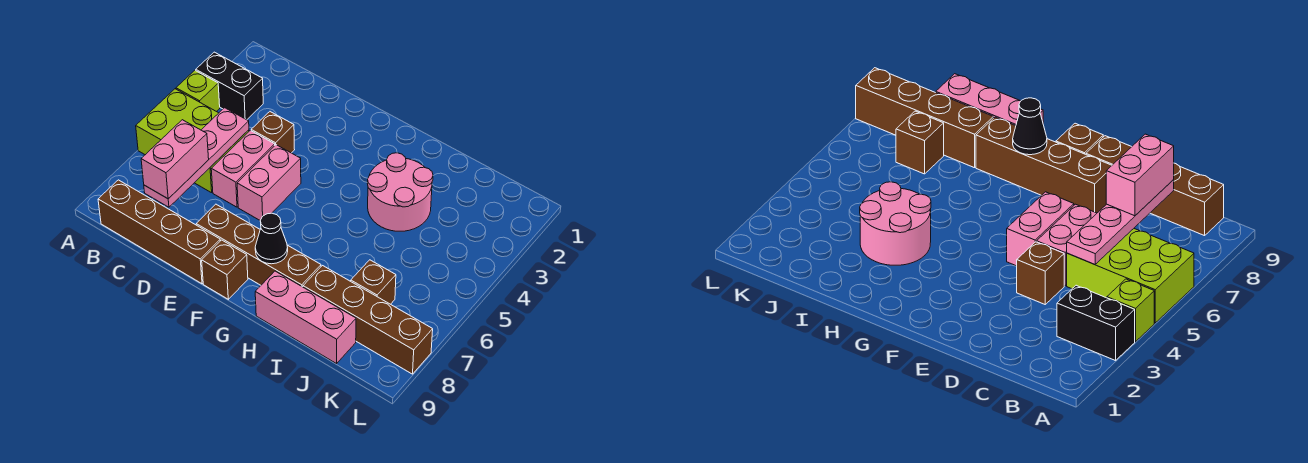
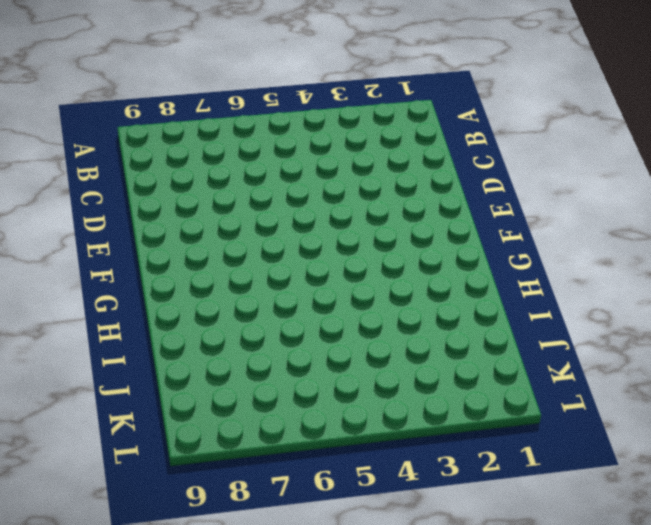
none -> black brick A3:B3 level 1
none -> lime brick A4 level 1
none -> lime brick A5:C6 level 1

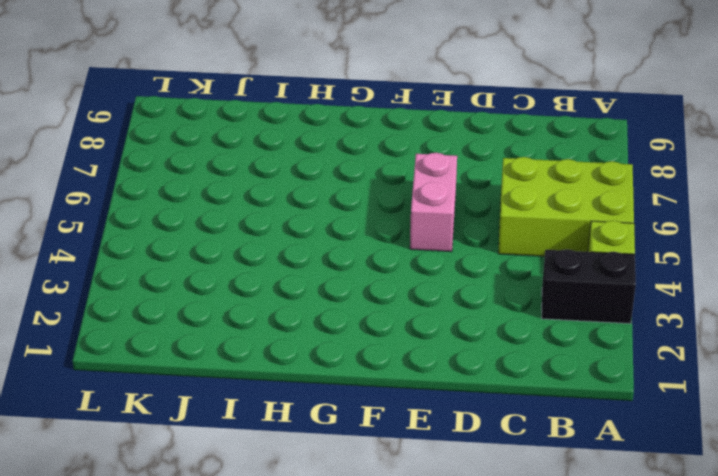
none -> brown brick B9:E9 level 1
none -> brown brick D4 level 1
none -> pink brick D5:D6 level 1

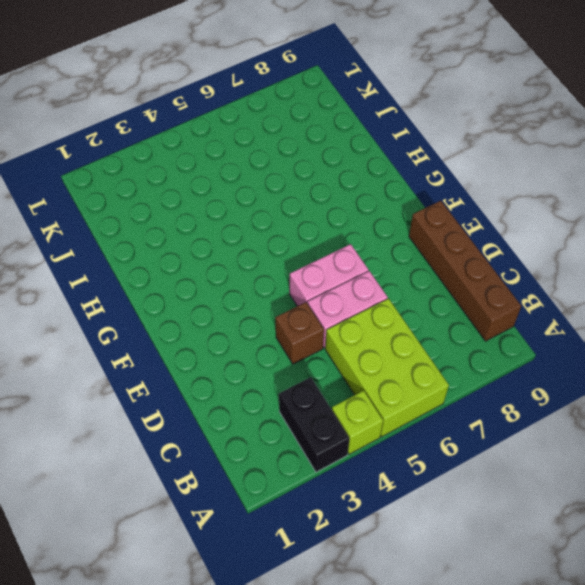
none -> brown brick E8:H8 level 1
none -> brown brick F9 level 1
none -> pink round brick H3:I4 level 1

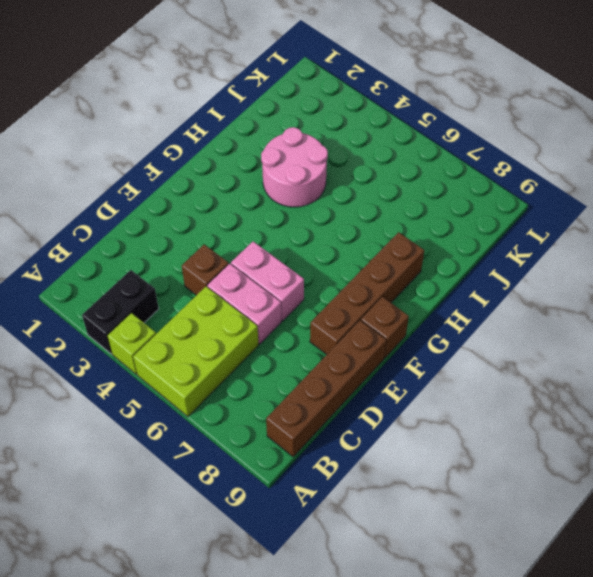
none -> pink brick H9:J9 level 1
none -> brown brick I8:L8 level 1
none -> brown brick J7 level 1

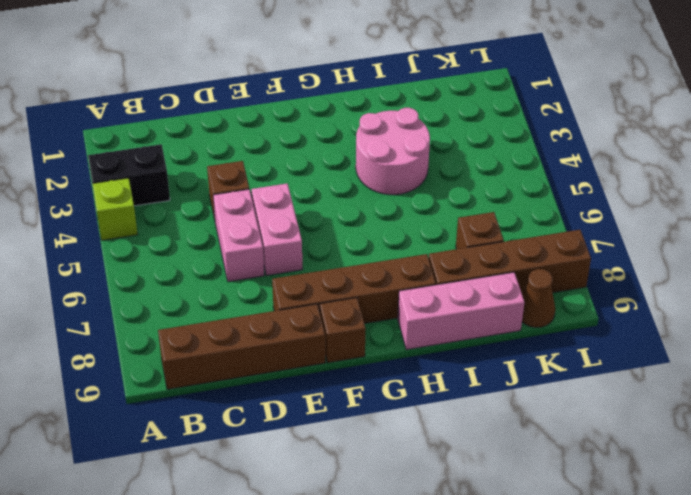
brown cone K9 level 1 -> none
none -> lime brick A5:C6 level 1
none -> pink plate C5:C8 level 2
none -> black cone G8 level 2

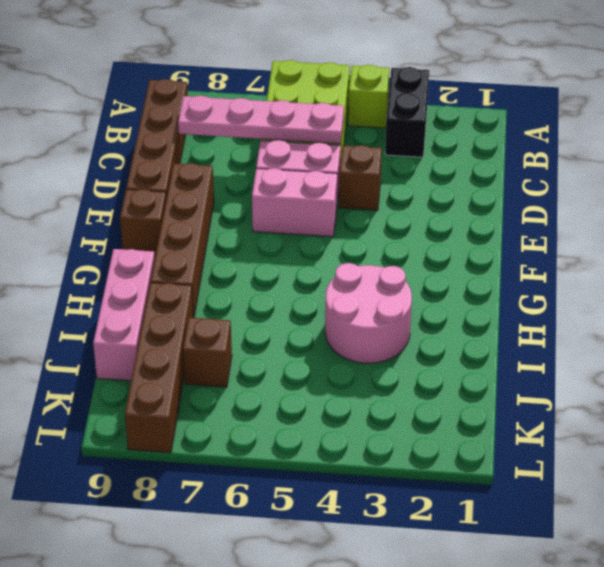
none -> black cone G8 level 2
none -> pink brick C7:C8 level 3

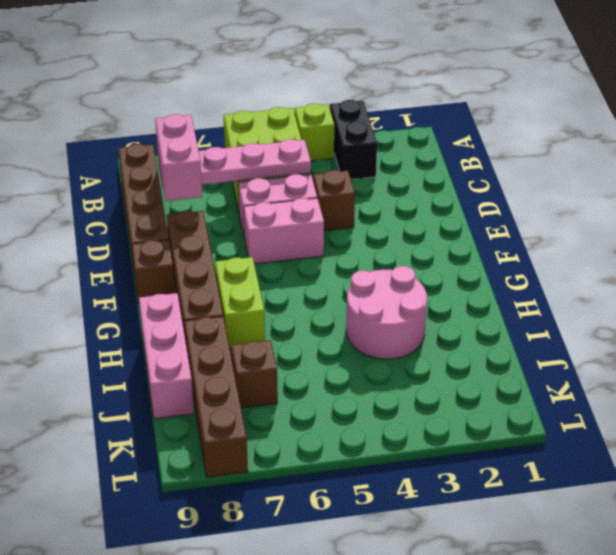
pink brick C8:D8 level 3 -> pink brick C7:C8 level 3
lime brick G7:H7 level 1 -> none
none -> black cone G8 level 2

